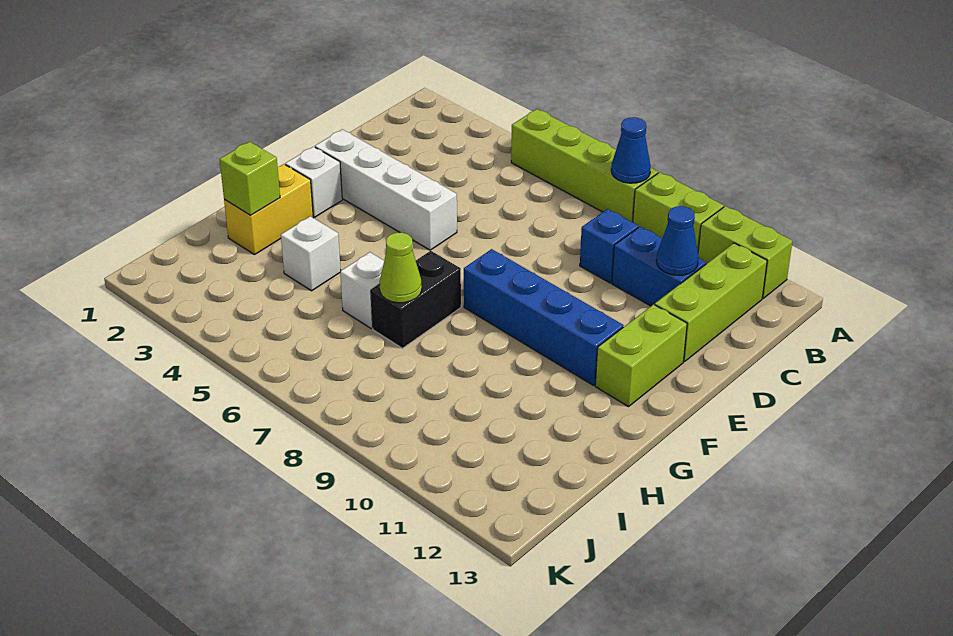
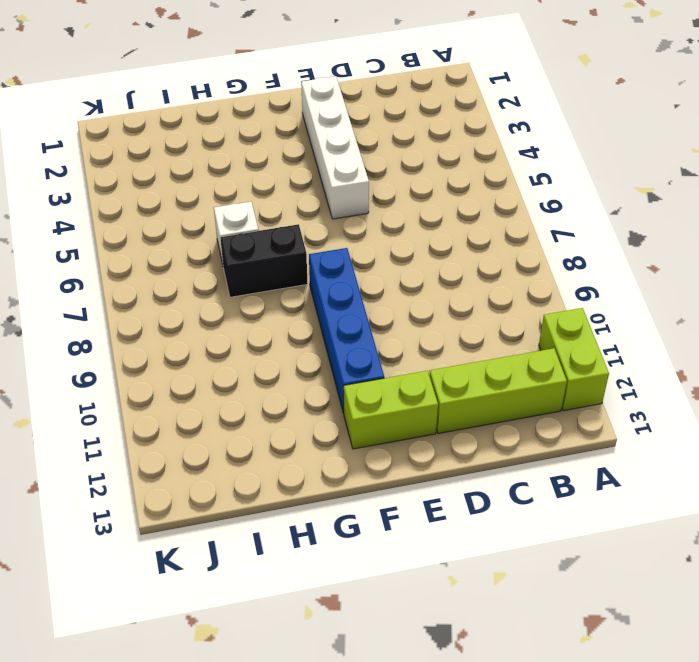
none -> lime brick A5:A8 level 1
none -> lime brick A9:A10 level 1
none -> blue brick C9 level 1

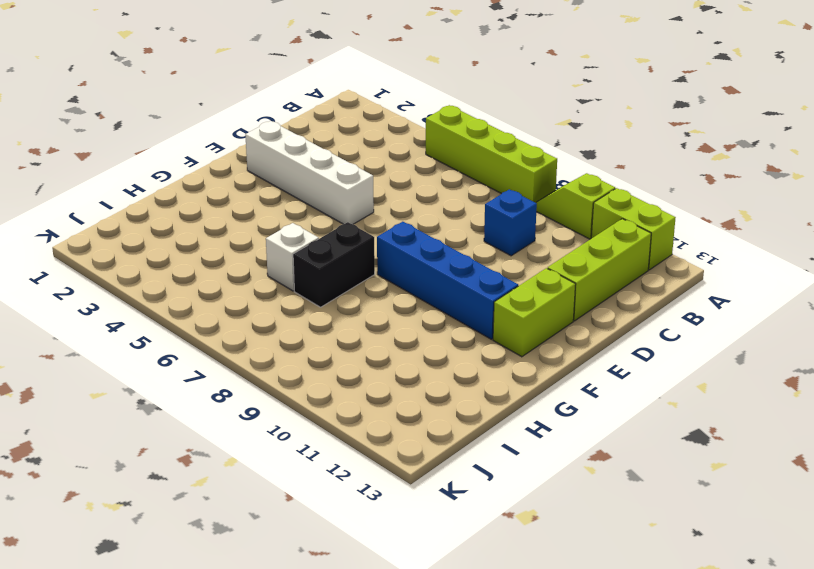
lime slope A9:A10 level 1 top 10 -> lime brick A9:A10 level 1
none -> blue brick C10:C11 level 1
none -> white brick F2 level 1
none -> yellow brick G2:H2 level 1

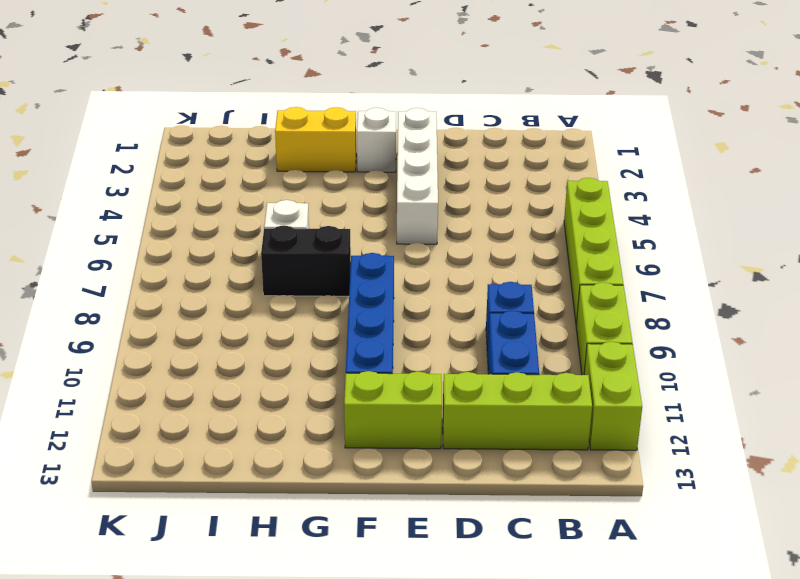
none -> white brick H4 level 1
none -> blue cone A8 level 2
none -> blue cone C11 level 2

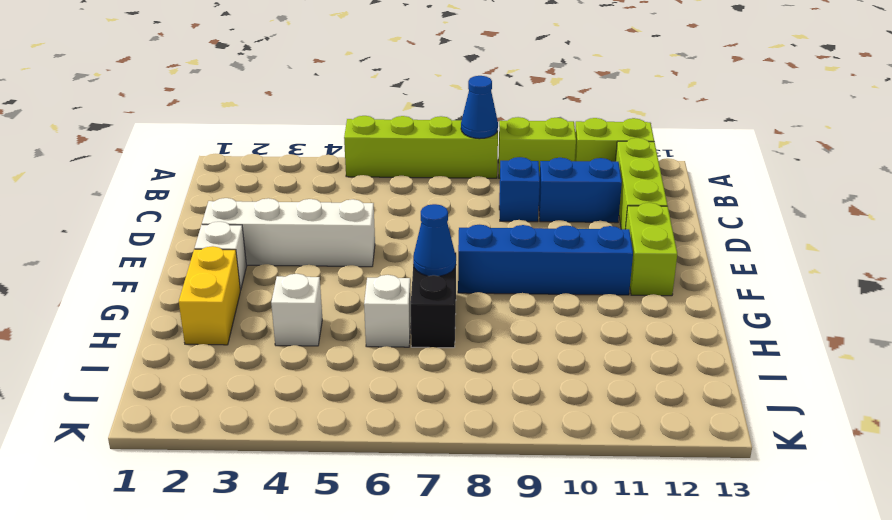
blue cone G7 level 2 -> blue cone C11 level 2
none -> lime brick H2 level 2
none -> lime cone H7 level 2

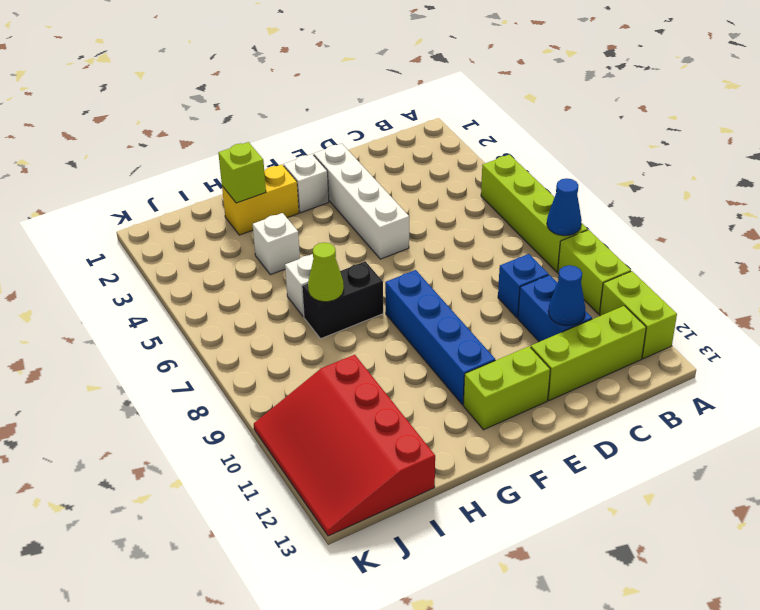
red slope I10:K13 level 1 top I -> none

